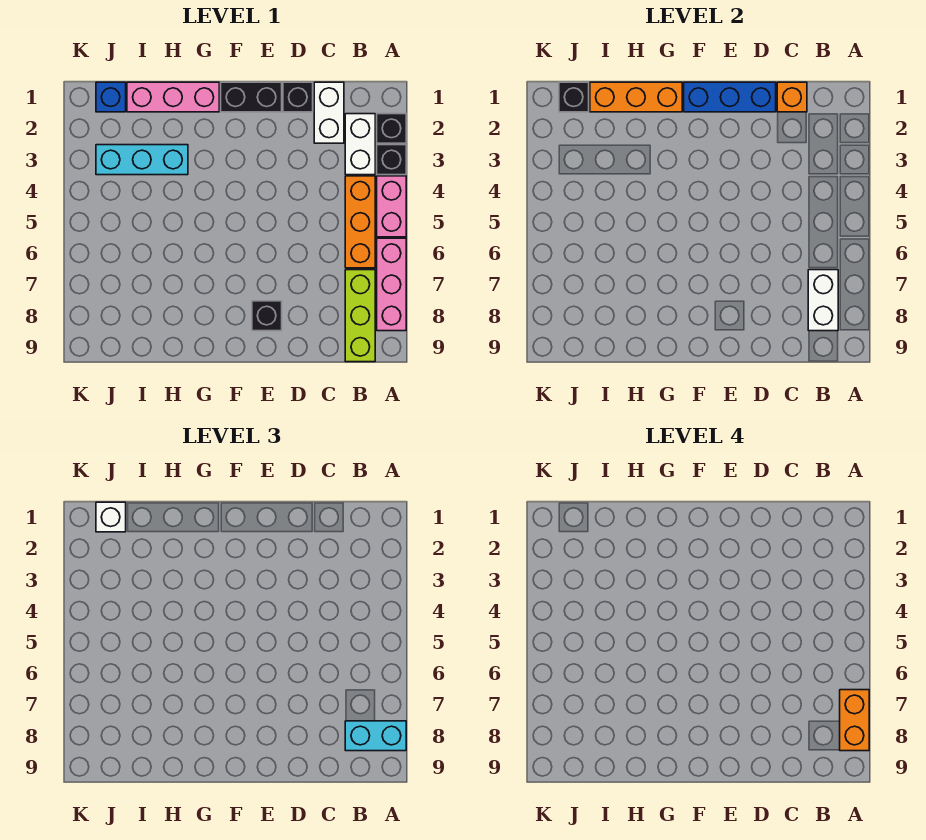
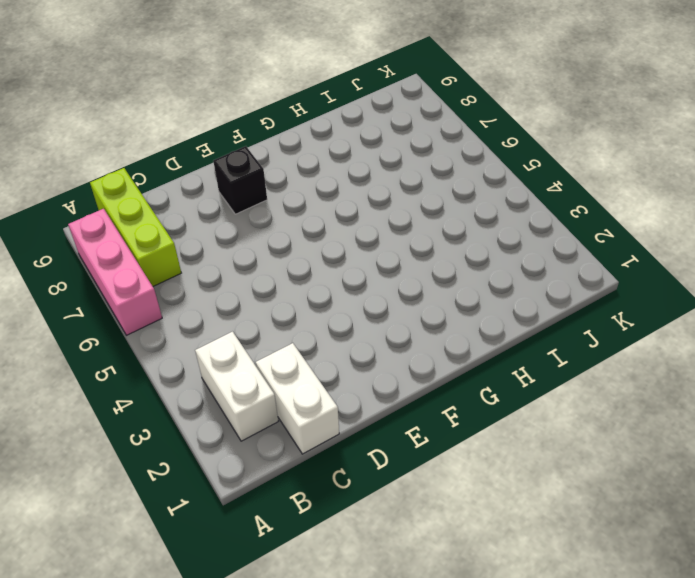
none -> black brick A2 level 1
none -> black brick A3 level 1
none -> pink brick A4:A5 level 1

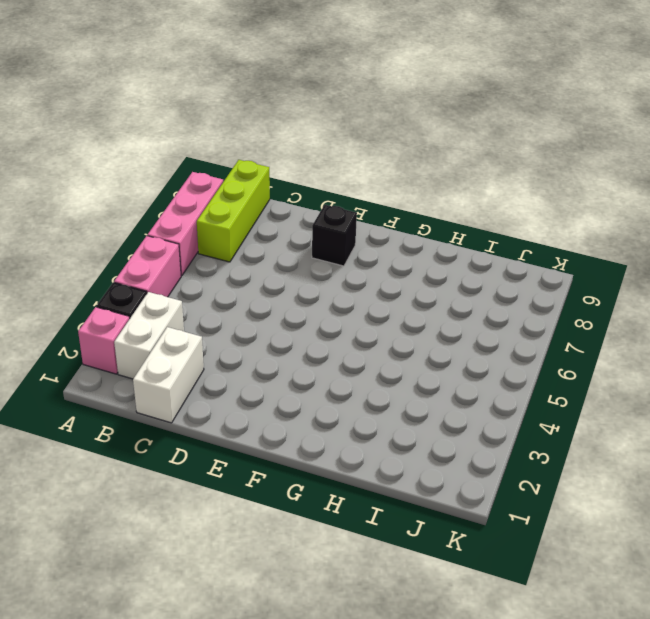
pink brick A2 level 1 -> black brick A2 level 1
none -> orange brick B4:B6 level 1
none -> black brick D1 level 1
none -> black brick E1:F1 level 1

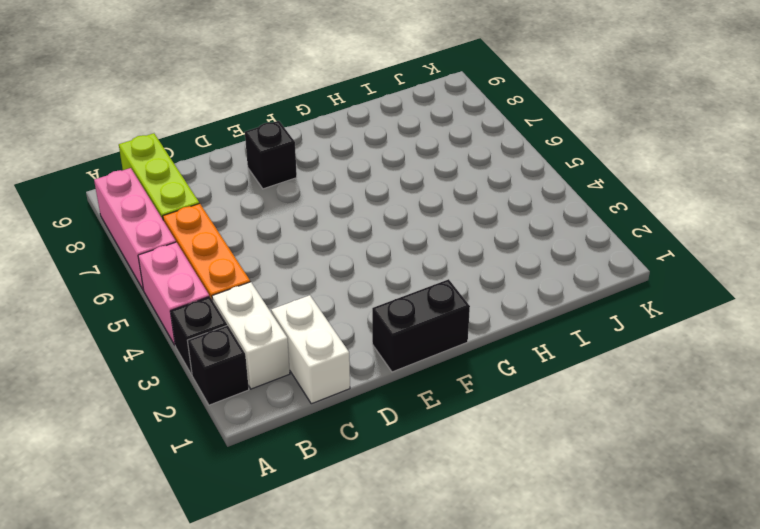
none -> black brick D1 level 1
none -> pink brick G1:I1 level 1
none -> cyan brick H3:J3 level 1

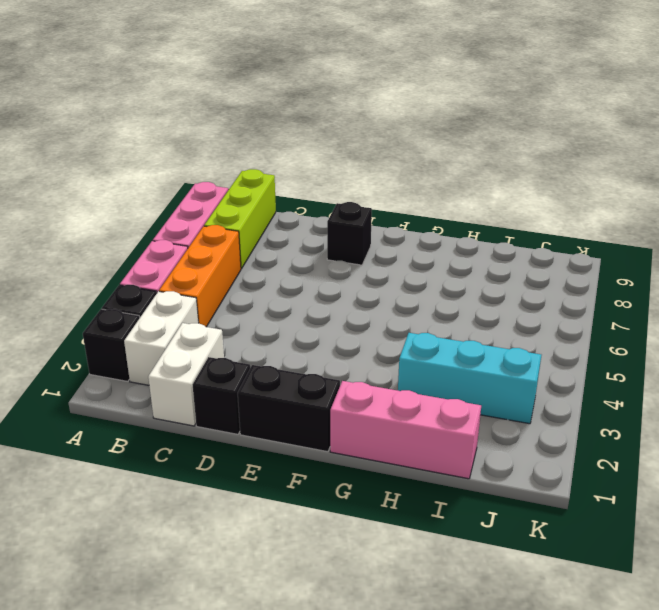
none -> blue brick J1 level 1
none -> white brick B7:B8 level 2
none -> orange brick C1 level 2

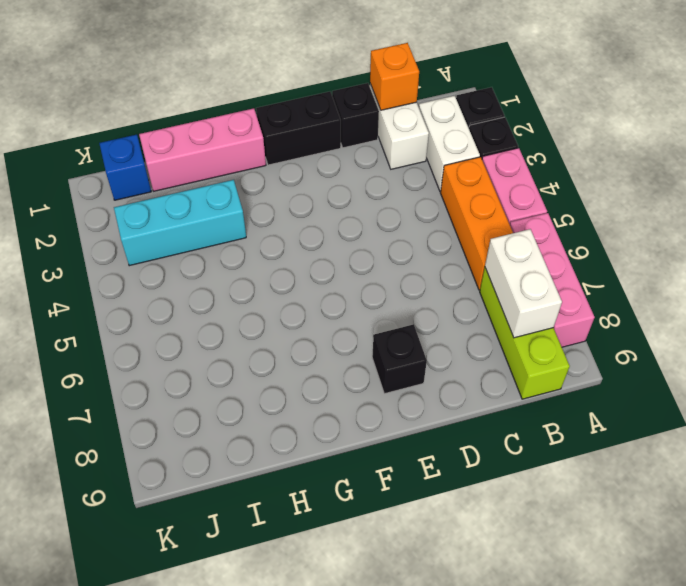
none -> blue brick D1:F1 level 2
none -> orange brick G1:I1 level 2
none -> black brick J1 level 2

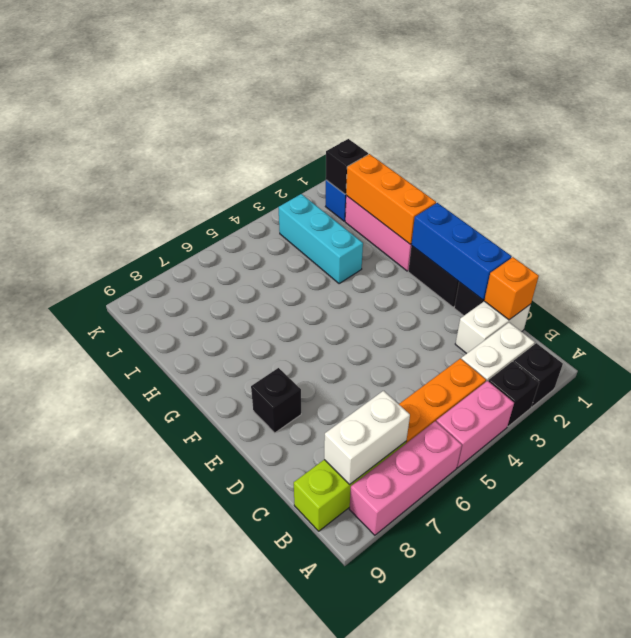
none -> cyan brick A8:B8 level 3
none -> white brick J1 level 3
none -> orange brick A7:A8 level 4

